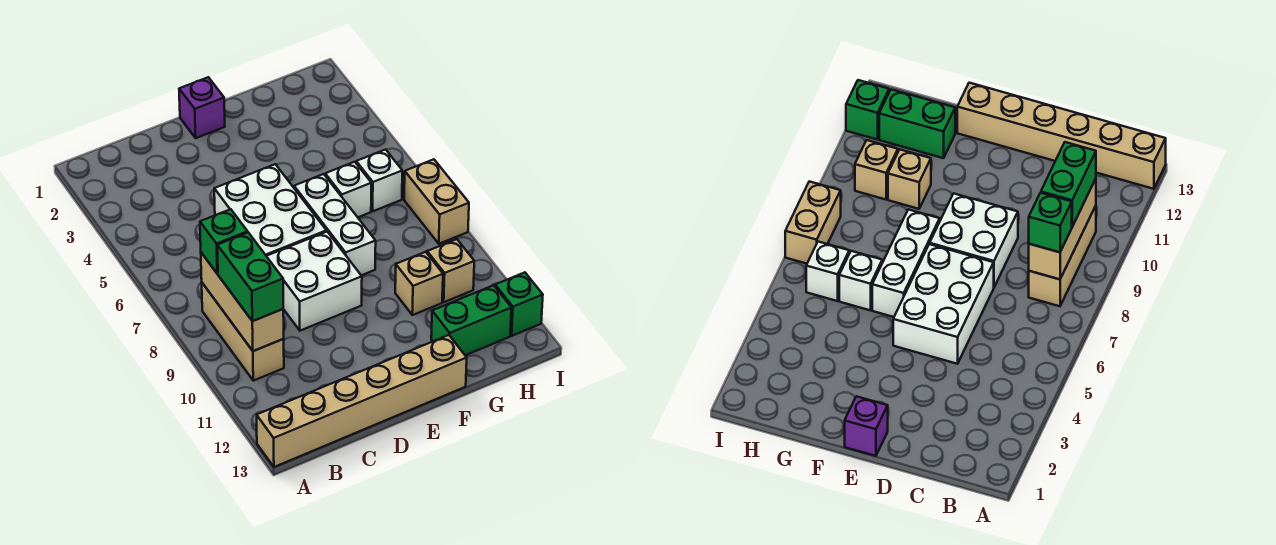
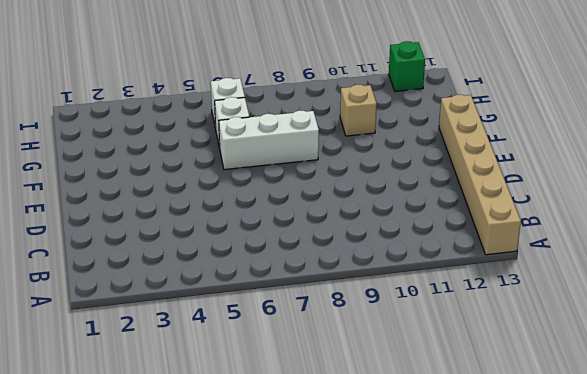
none -> tan brick B8:B10 level 1
none -> white brick D5:E7 level 1
none -> white brick D8:E9 level 1

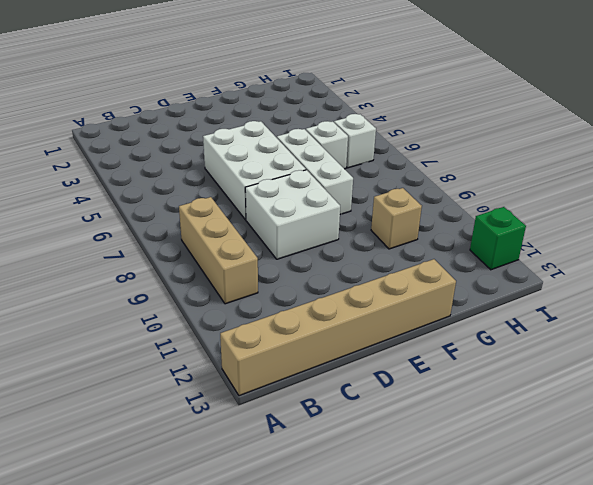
none -> purple brick E1 level 1
none -> green brick G12:H12 level 1
none -> tan brick H10 level 1

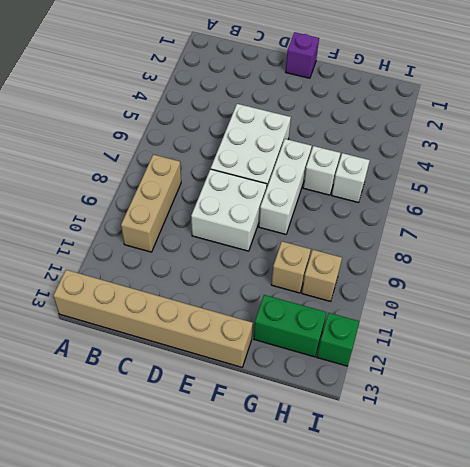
none -> tan brick I7:I8 level 1
none -> tan brick B8:B10 level 2
none -> green brick B8 level 3

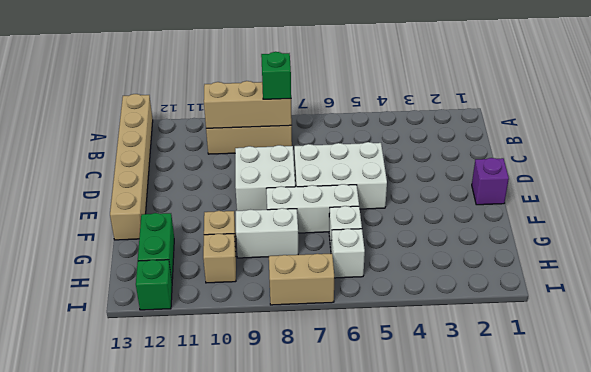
white brick G8:G9 level 1 -> none
none -> green brick B9:B10 level 3

